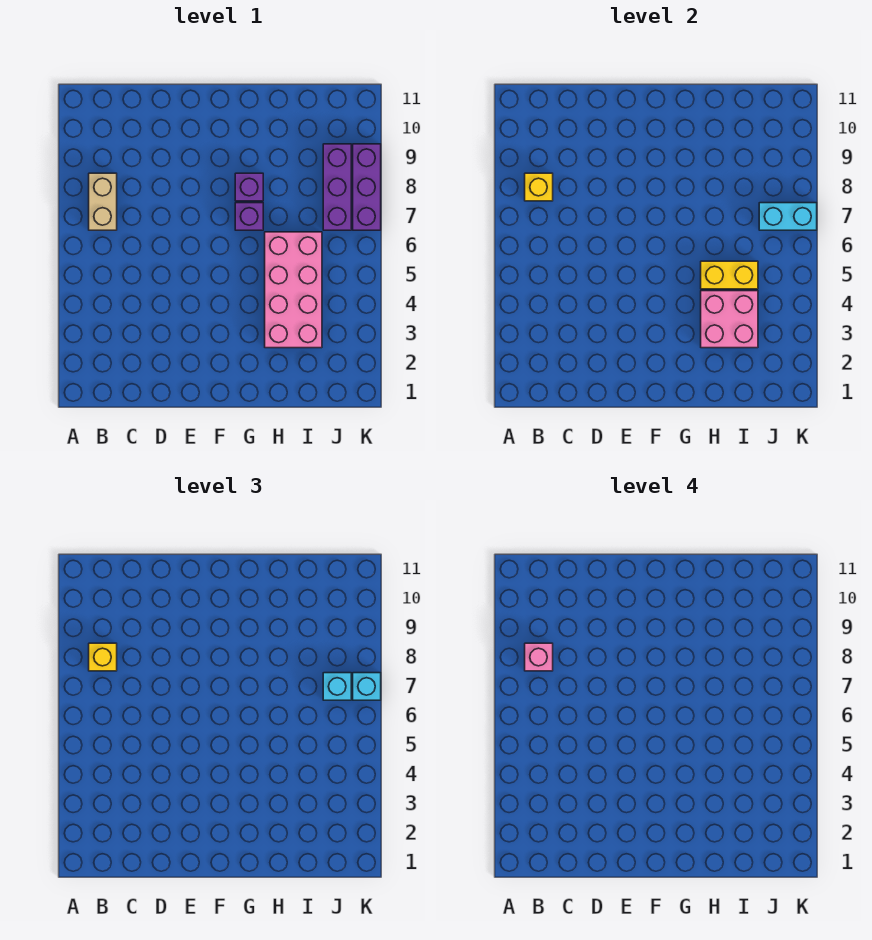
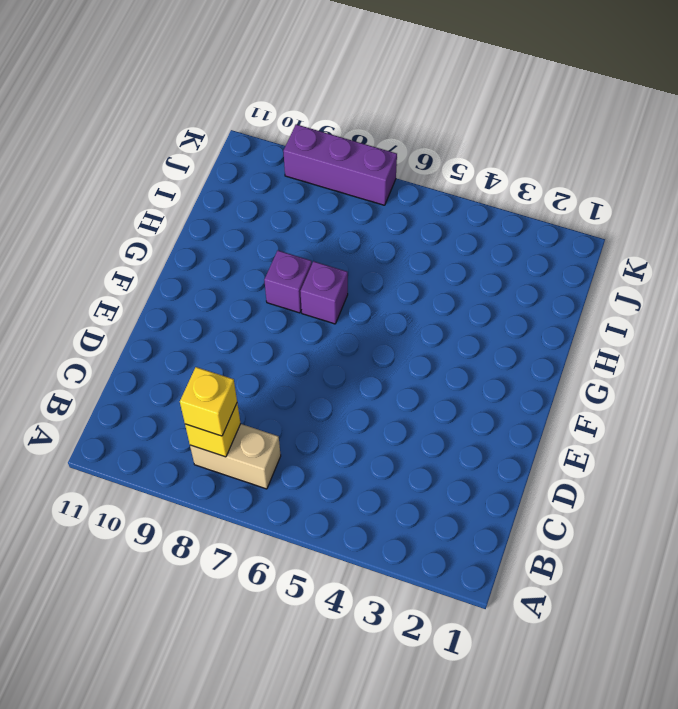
none -> pink brick H3:I6 level 1
none -> purple brick J7:J9 level 1
none -> pink brick H3:I4 level 2

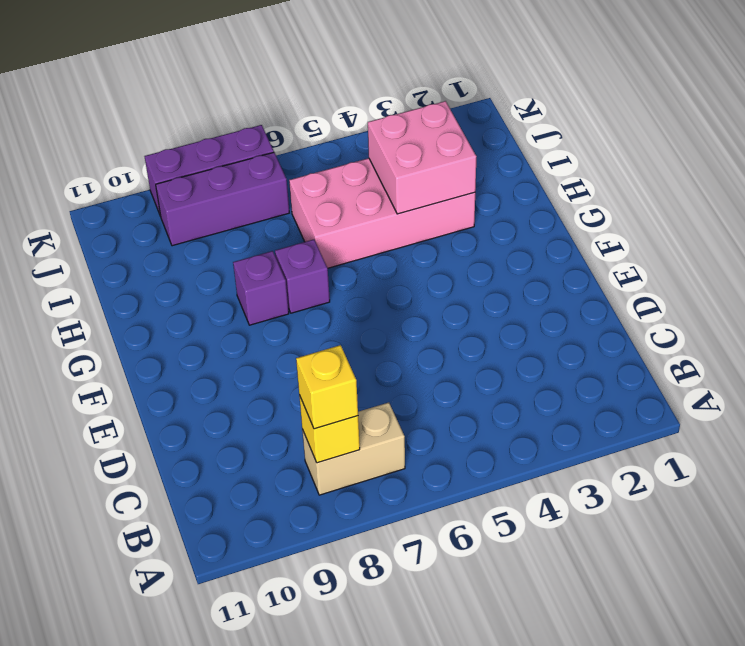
none -> yellow brick H5:I5 level 2
none -> cyan brick J7:K7 level 2
none -> cyan brick J7 level 3

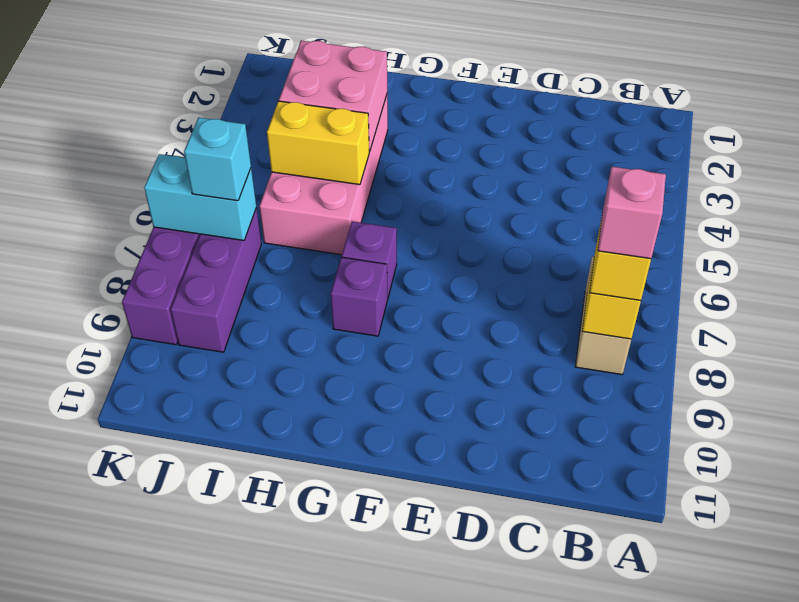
none -> cyan brick K7 level 3

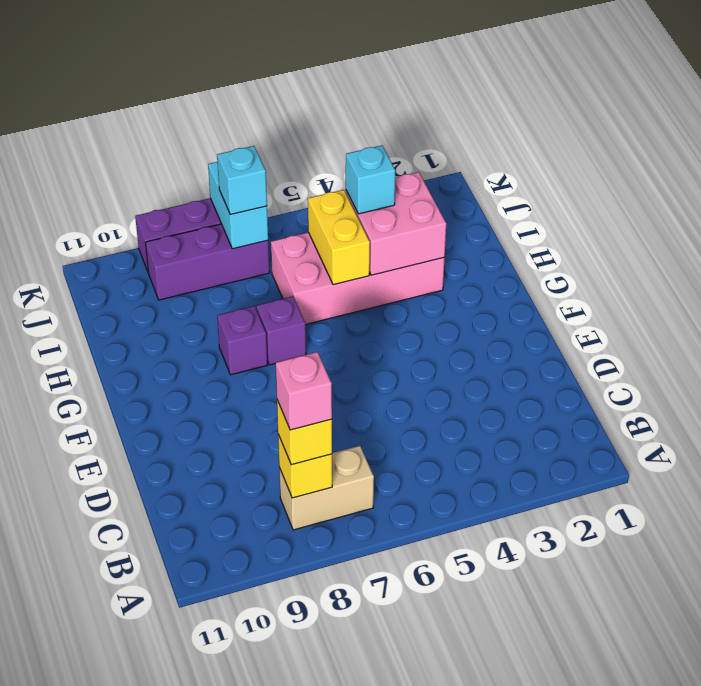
cyan brick I4 level 3 -> cyan brick K7 level 3

